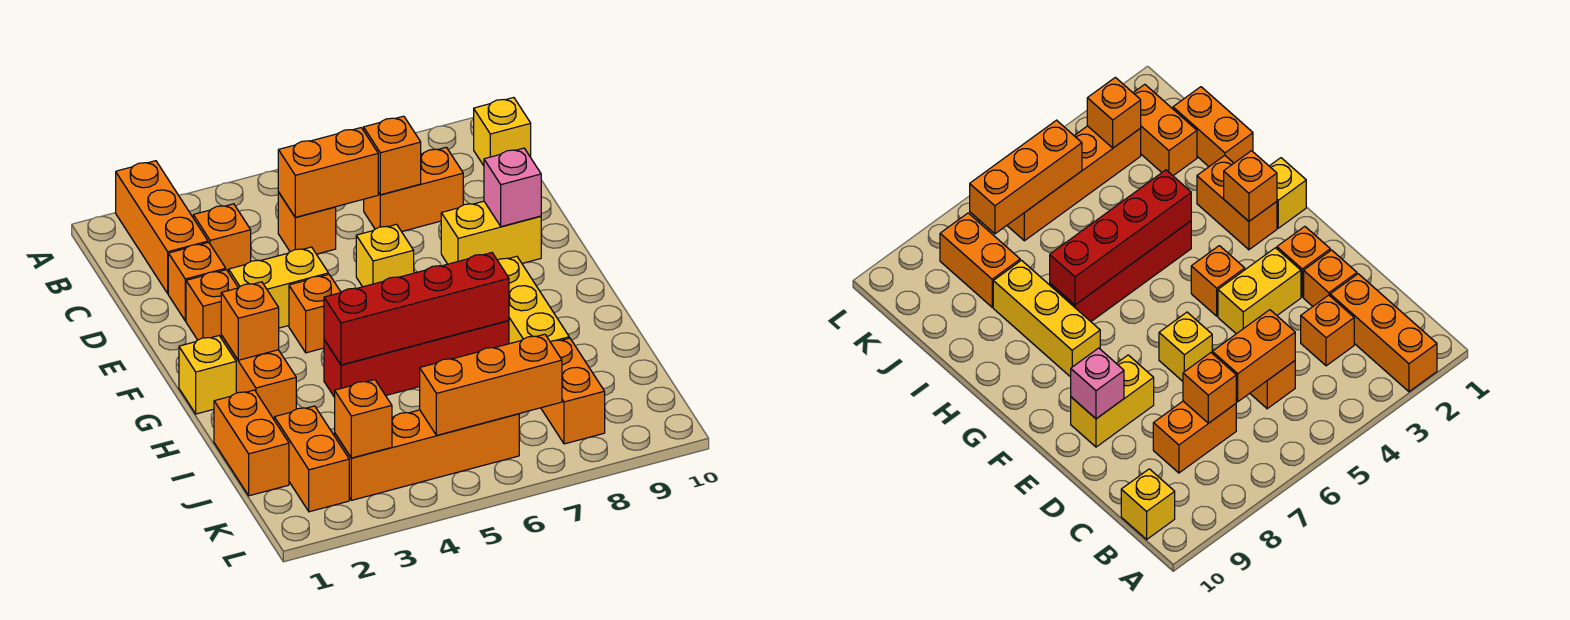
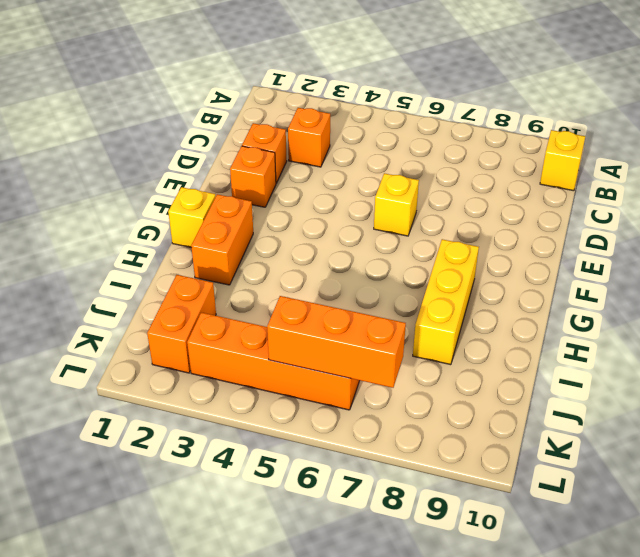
none -> orange brick A2:C2 level 1
none -> orange brick C5 level 1
none -> orange brick C7:C8 level 1

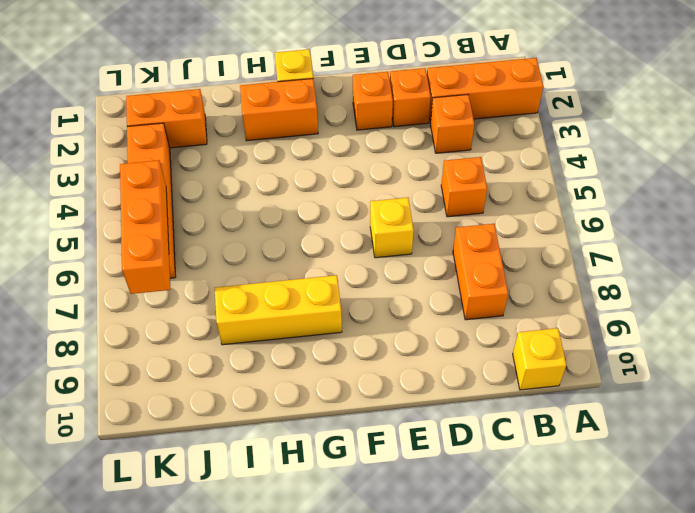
none -> yellow brick E3:E4 level 1
none -> yellow brick E8:E9 level 1
none -> orange brick F4 level 1

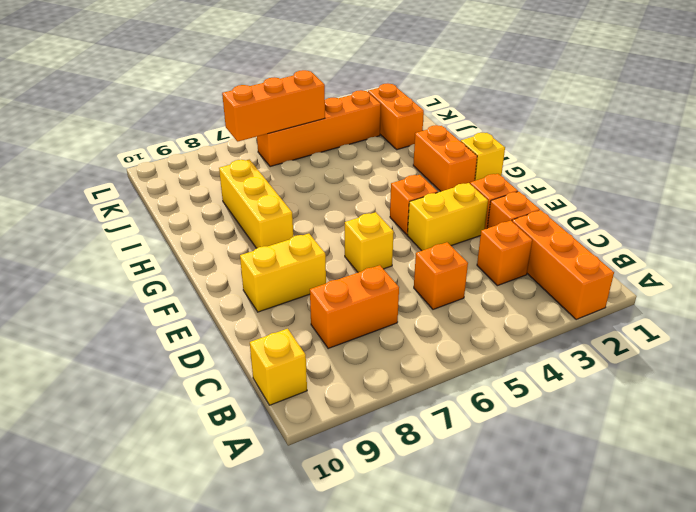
none -> red brick H4:H7 level 1
none -> orange brick I1:J1 level 1
none -> orange brick J8:K8 level 1

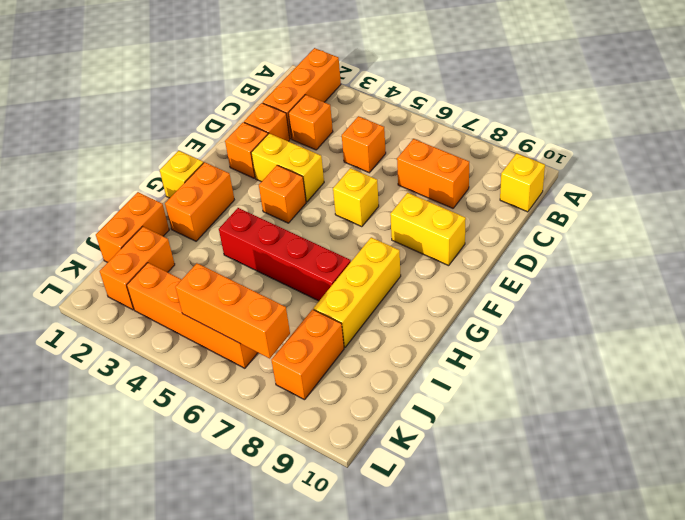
none -> orange brick C5:C6 level 2
none -> orange brick C7 level 2
none -> pink brick E9 level 2

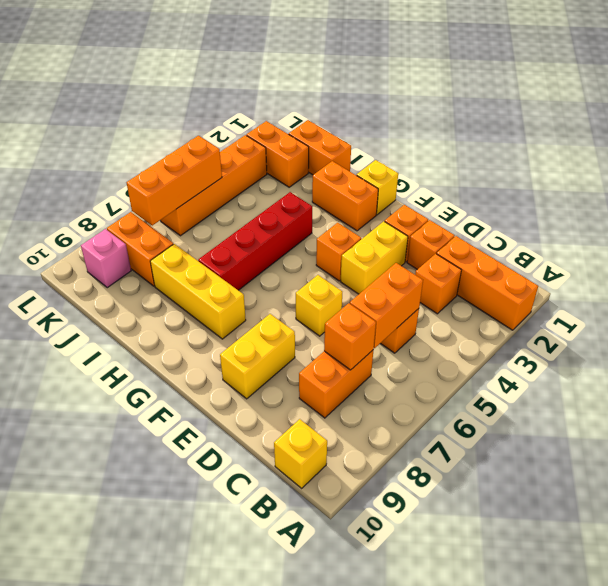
pink brick K9 level 1 -> pink brick E9 level 2
none -> orange brick G2 level 2
none -> red brick H4:H7 level 2
none -> orange brick K3 level 2

